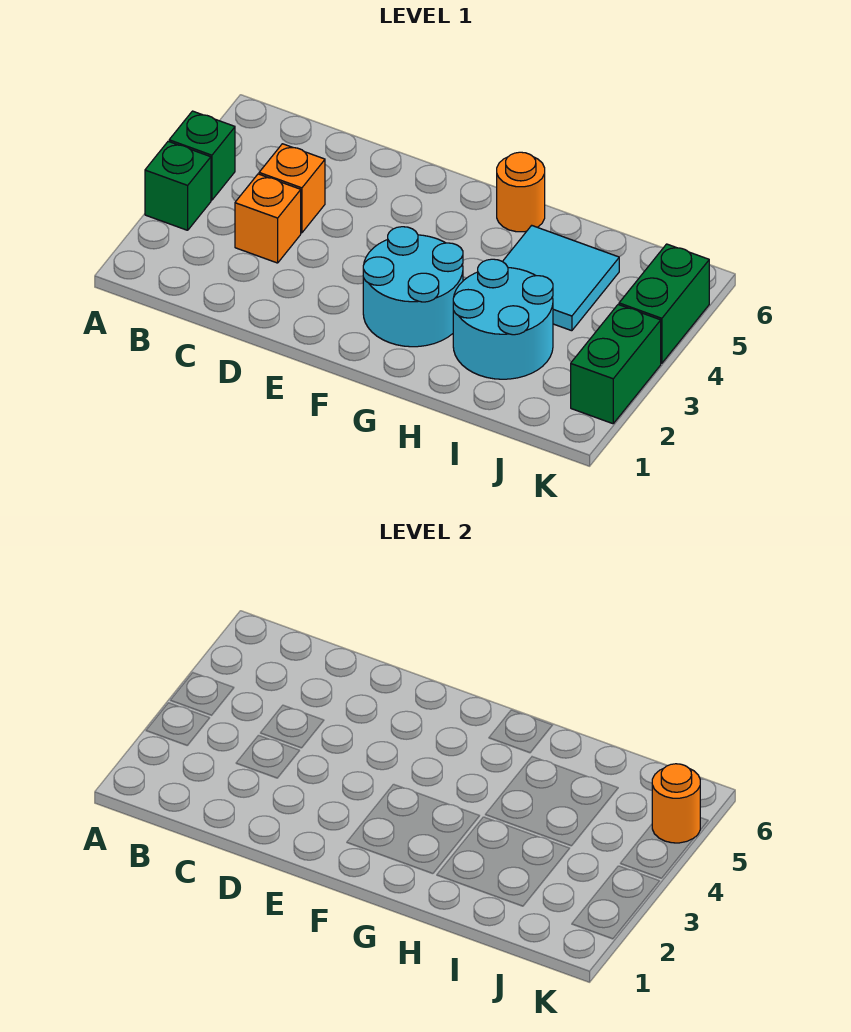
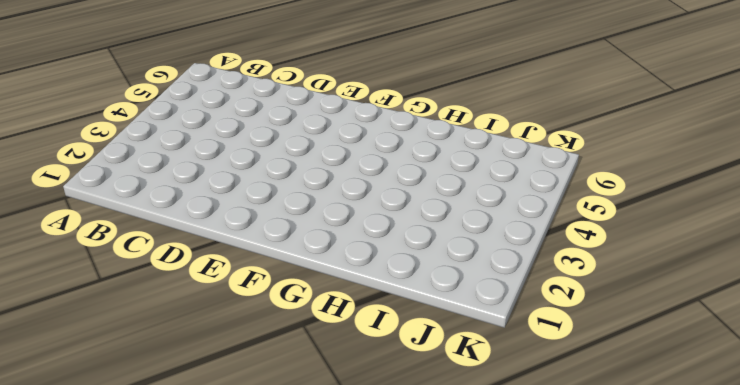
none -> green brick A3 level 1
none -> green brick A4 level 1

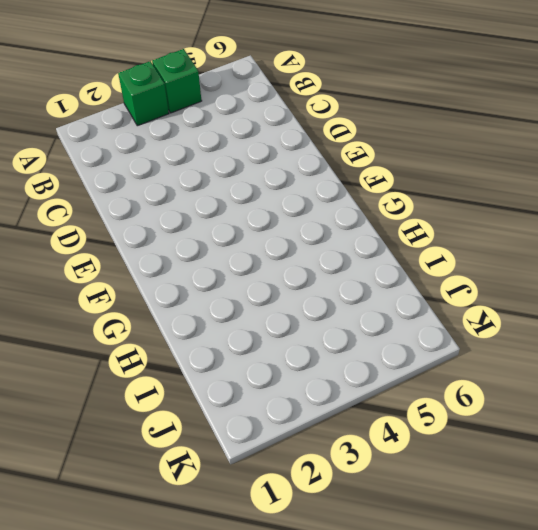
none -> orange brick C3 level 1
none -> orange brick C4 level 1

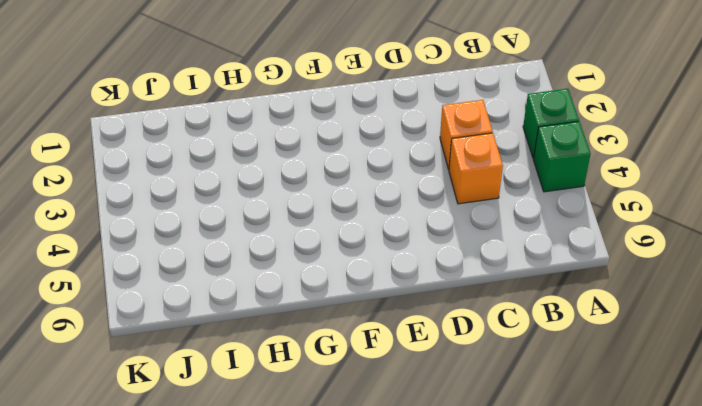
none -> cyan round brick F2:G3 level 1
none -> orange round brick G6 level 1

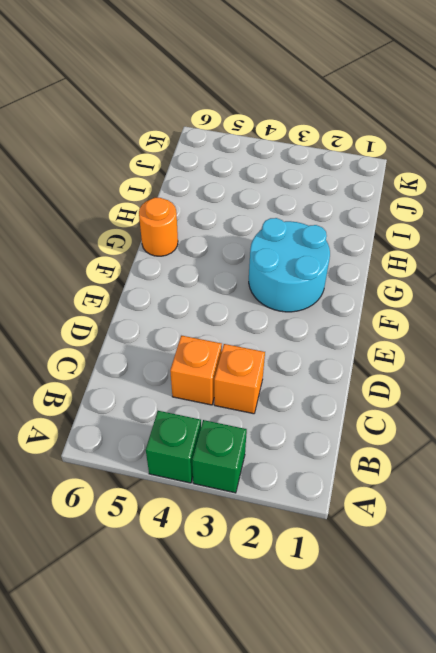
none -> cyan round brick H2:I3 level 1
none -> cyan tile H4:I5 level 1

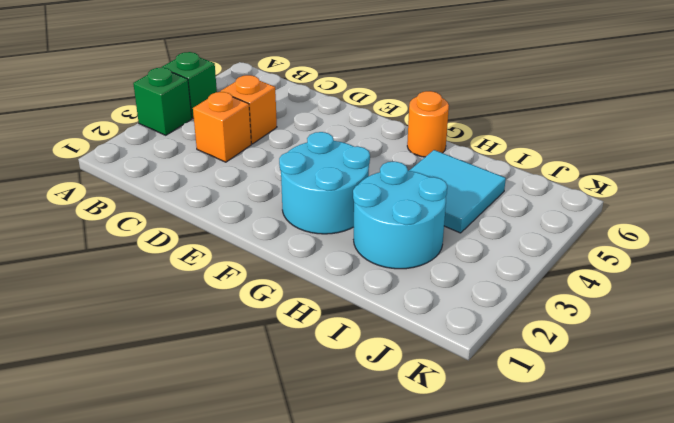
none -> green brick K2:K3 level 1
none -> green brick K4:K5 level 1

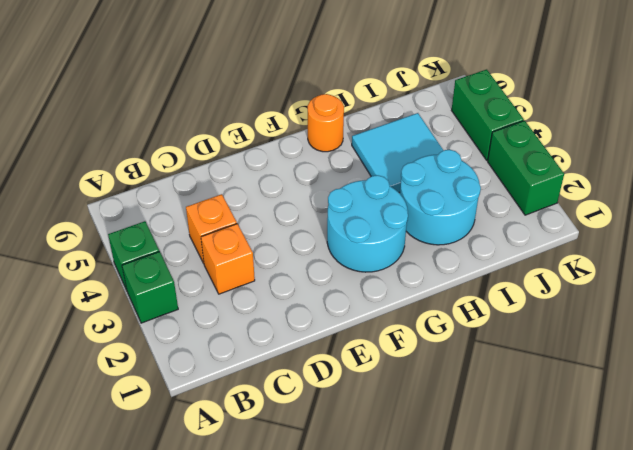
none -> orange round brick K5 level 2

